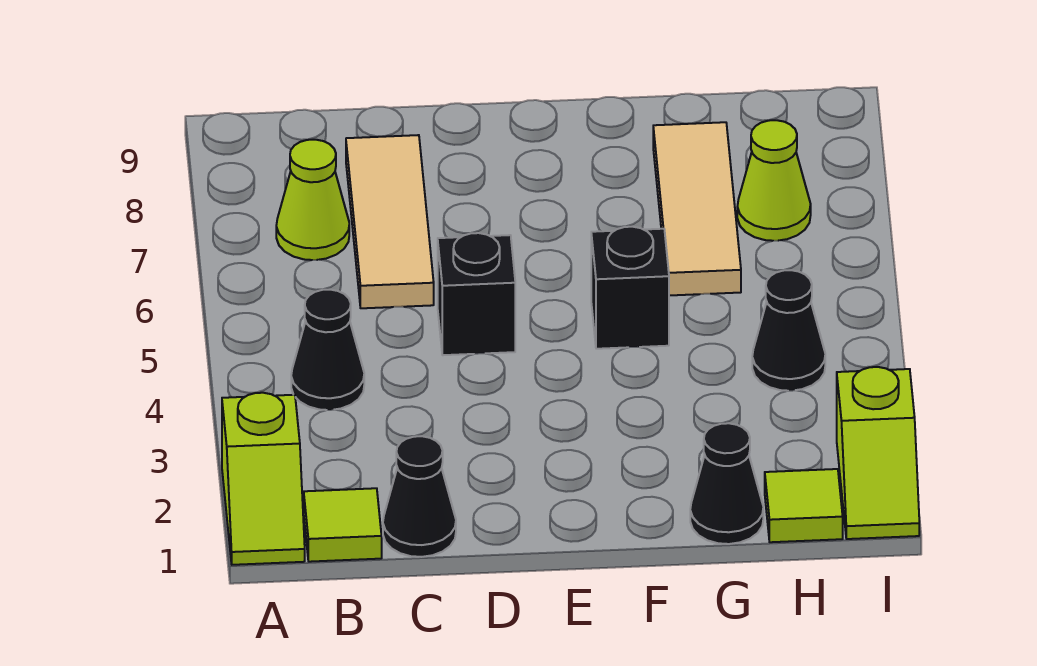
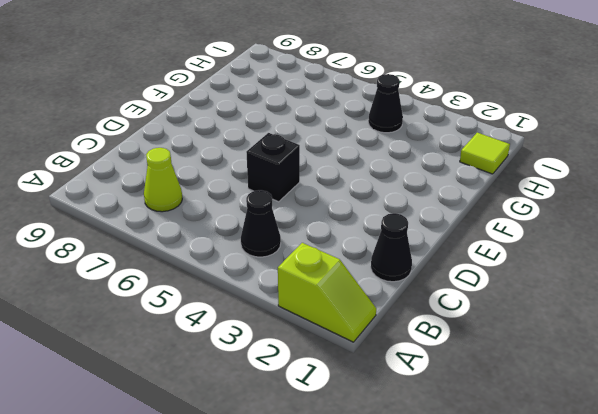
none -> lime tile B1 level 1
none -> tan tile C6:C8 level 1
none -> black brick F5 level 1

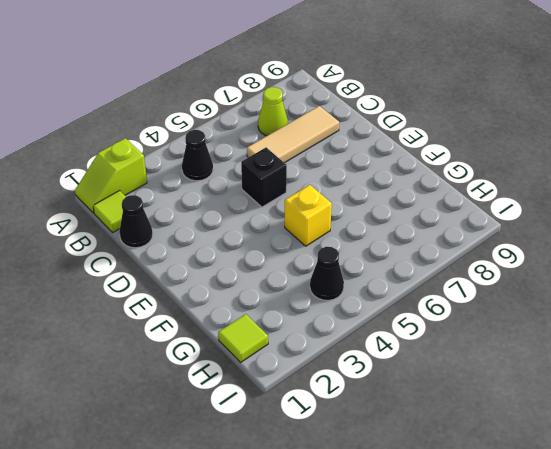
yellow brick F5 level 1 -> black brick F5 level 1
none -> black cone G1 level 1
none -> tan tile G6:G8 level 1
none -> lime cone H7 level 1

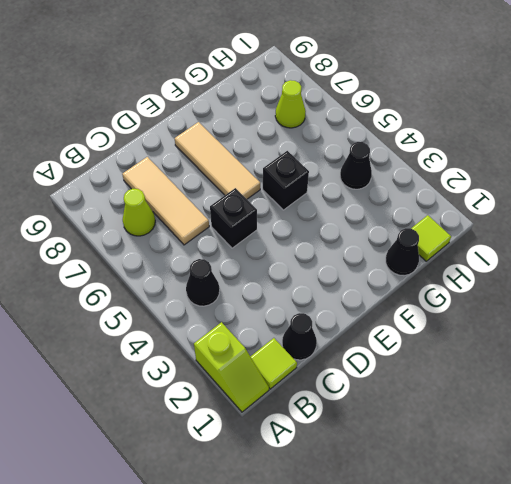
tan tile E6:E8 level 1 -> tan tile G6:G8 level 1
none -> lime slope I1:I2 level 1 top 2

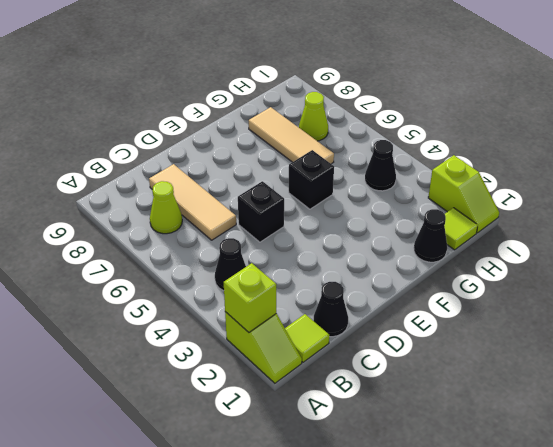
lime brick A2 level 2 -> none

